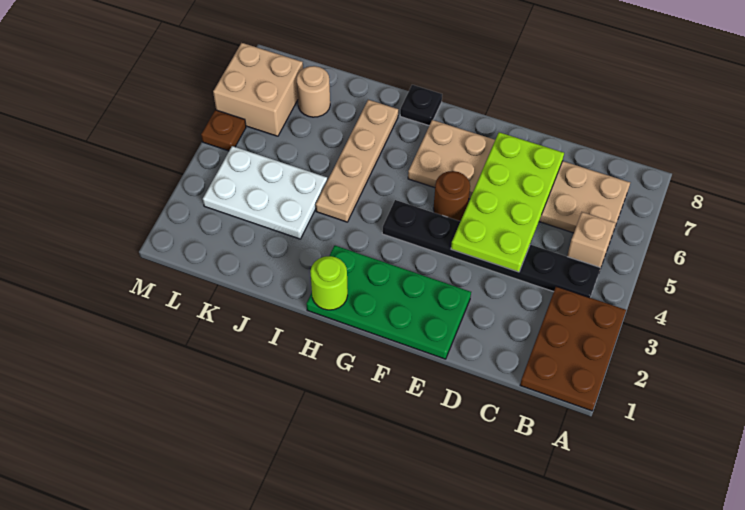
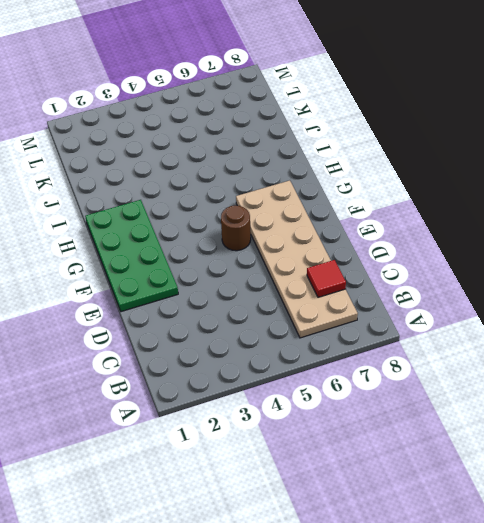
red tile C7 level 2 -> none
none -> brown plate A1:B3 level 1
none -> black plate B4:G4 level 1
none -> tan brick B5 level 1

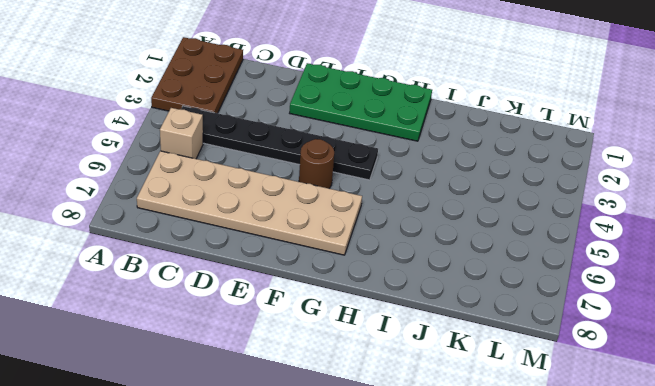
none -> black plate H8 level 1
none -> tan plate I4:I7 level 1
none -> white plate J3:L4 level 1

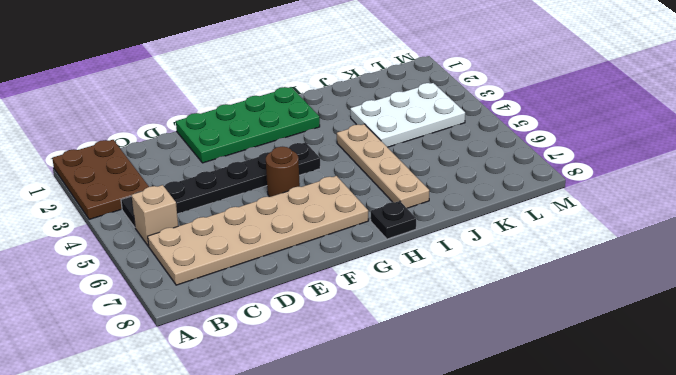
none -> tan round brick K7 level 1
none -> tan brick L6:M7 level 1
none -> brown plate M5 level 1

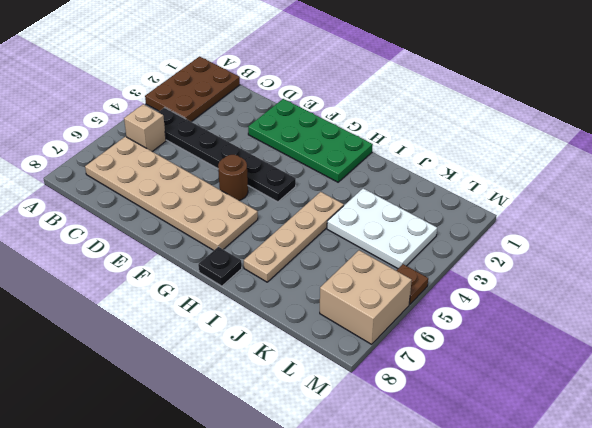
none -> tan round brick K7 level 1
none -> lime plate D4:E7 level 2
none -> lime round brick H1 level 2

